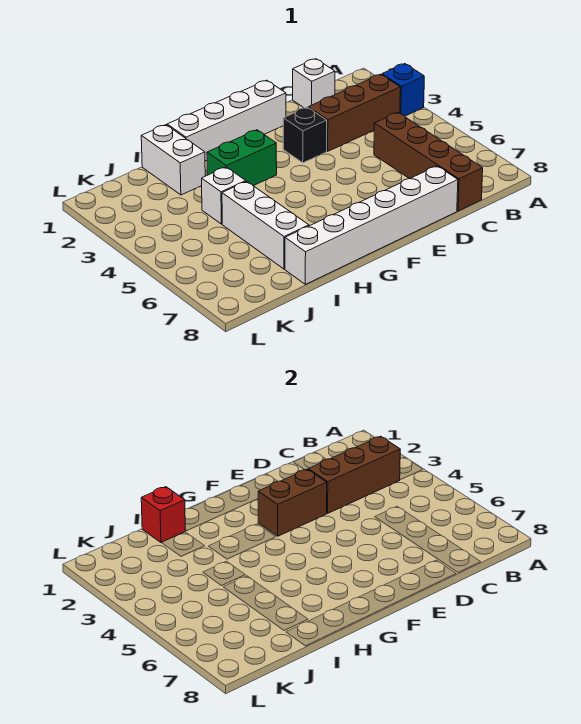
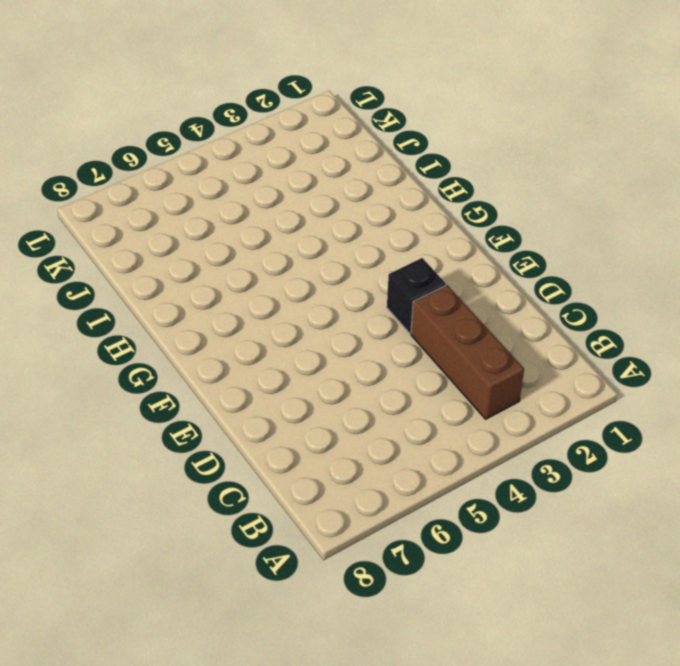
none -> blue brick A3 level 1
none -> white brick C1 level 1
none -> brown brick C5:C8 level 1

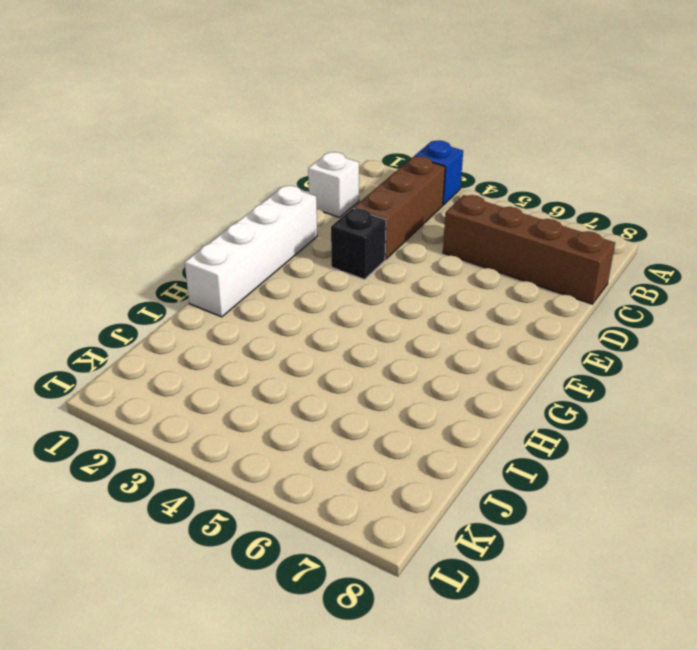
none -> white brick D8:I8 level 1
none -> green brick G3:H3 level 1
none -> white brick I1:I2 level 1

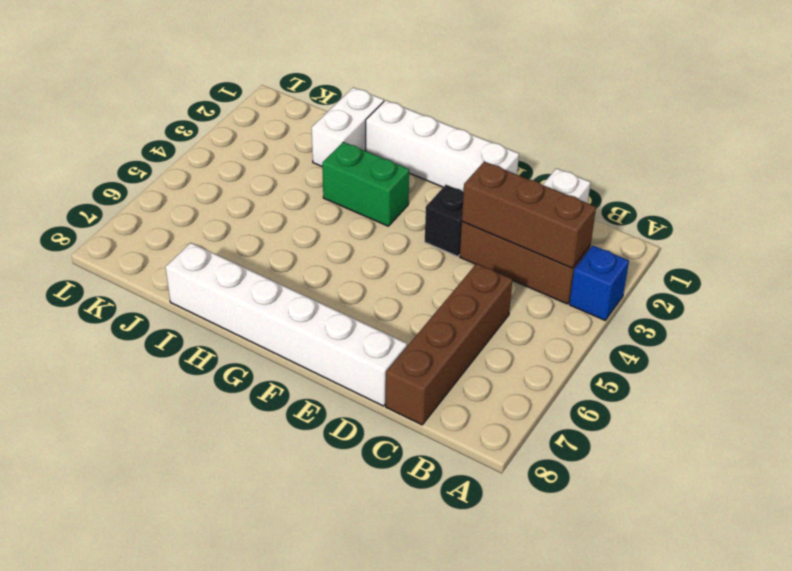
none -> white brick I4 level 1
none -> white brick I5:I7 level 1
none -> brown brick E3:F3 level 2

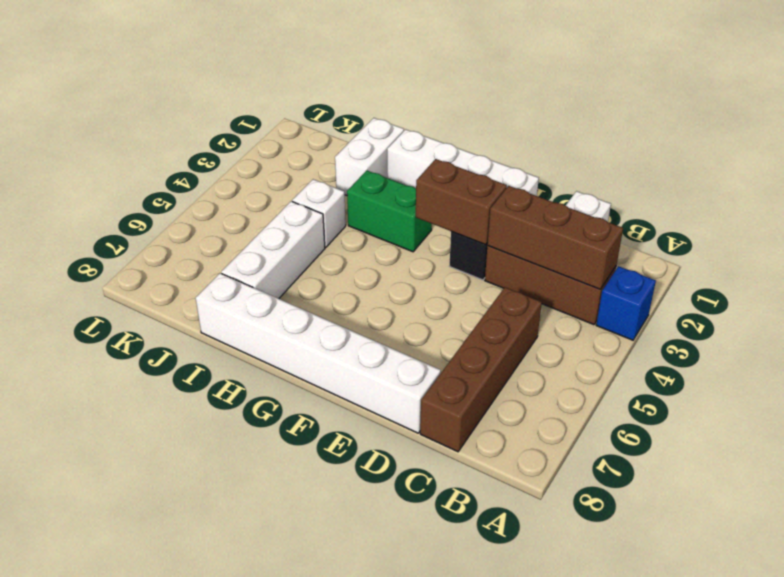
none -> red brick I1 level 2

